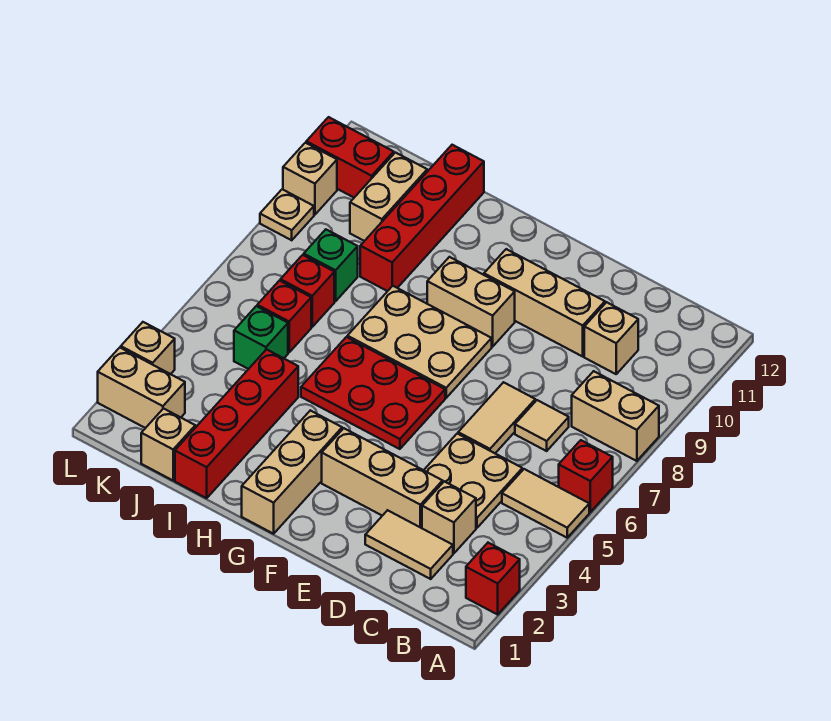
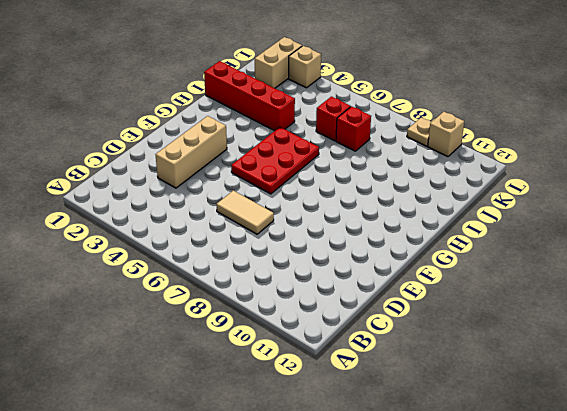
none -> red brick A2 level 1
none -> tan tile A5:B5 level 1
none -> red brick A6 level 1

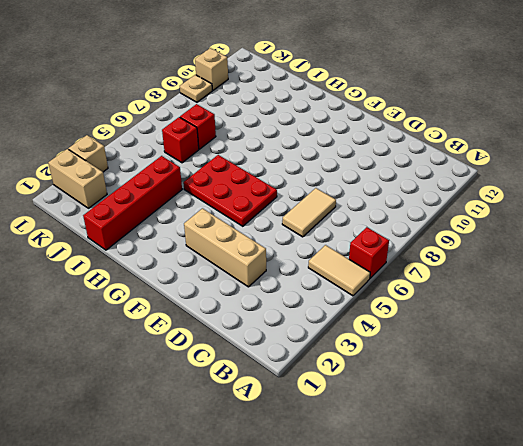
none -> red brick A2 level 1
none -> tan brick A8:B8 level 1
none -> tan tile C2:D2 level 1

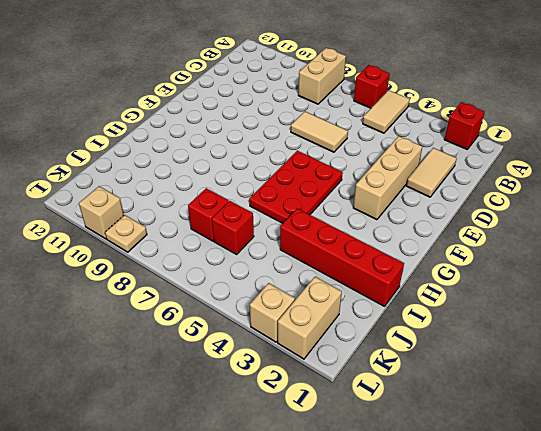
none -> tan brick C3 level 1
none -> tan plate C4:D5 level 1
none -> tan tile C7 level 1

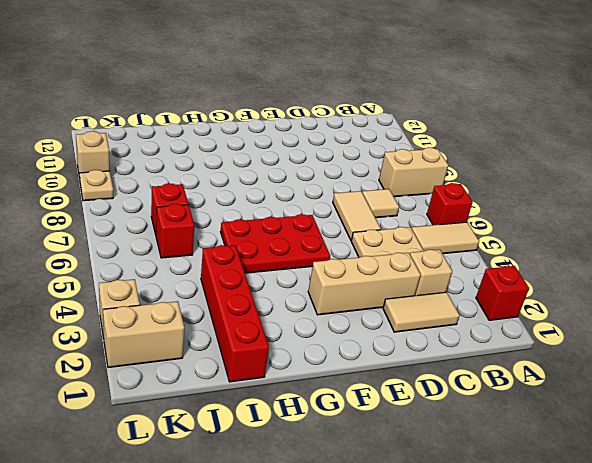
none -> tan brick C10 level 1
none -> tan brick D10:F10 level 1
none -> tan plate F7:H8 level 1

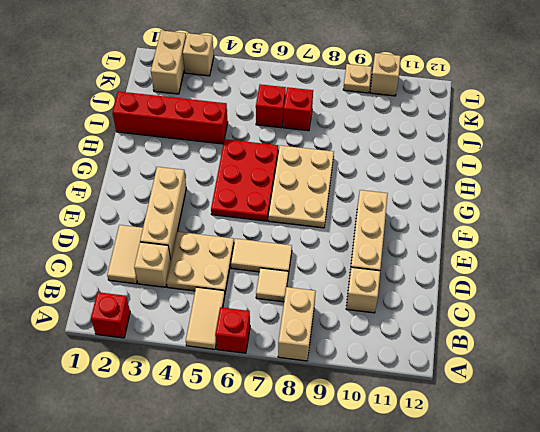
none -> tan brick F9:G9 level 1
none -> tan brick G1:G3 level 1
none -> red brick I9:I12 level 1

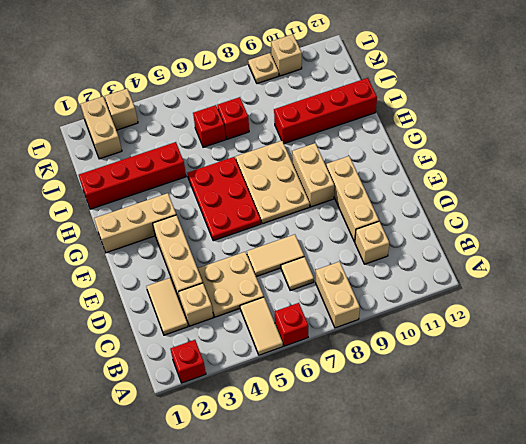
none -> tan brick J1 level 1
none -> green brick J5 level 1
none -> green brick J8 level 1

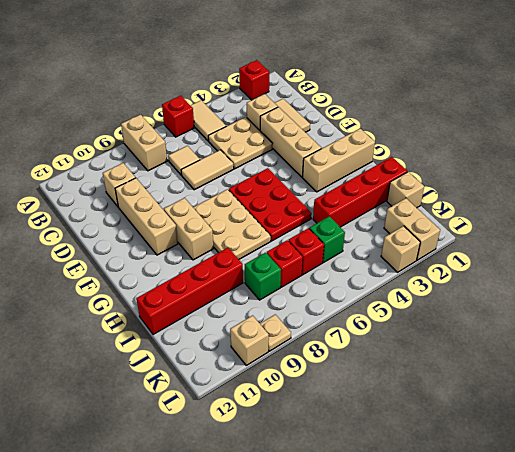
none -> tan brick J10:J11 level 1
none -> red brick K11:L11 level 1

